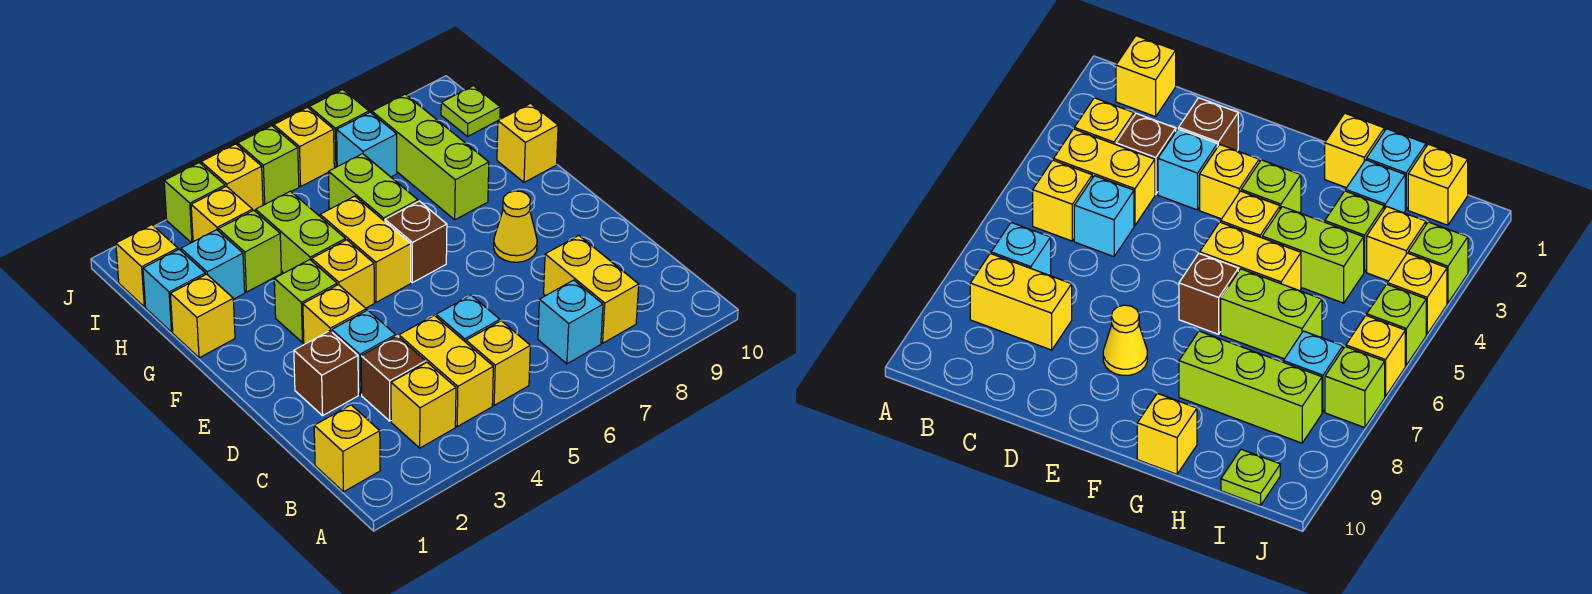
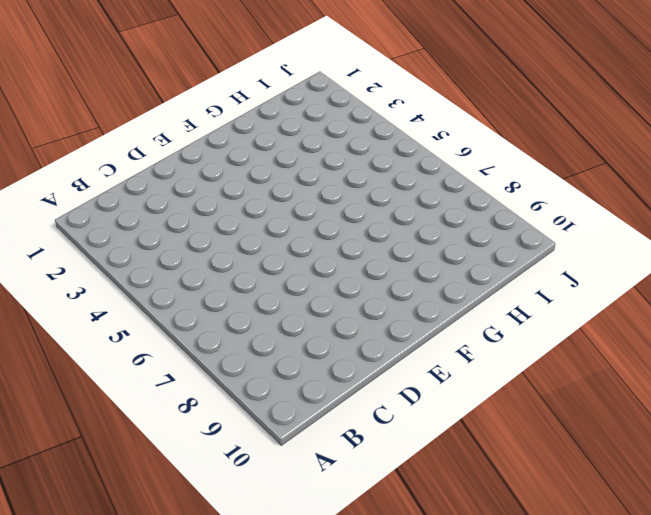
none -> yellow brick B1 level 1
none -> yellow brick B3 level 1
none -> yellow brick B4:C4 level 1
none -> yellow brick B5 level 1

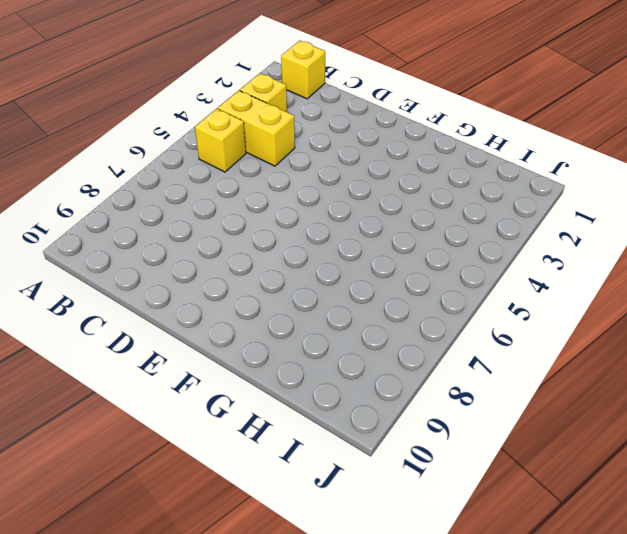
none -> cyan brick B7 level 1
none -> yellow brick B8:C8 level 1
none -> brown brick C3 level 1
none -> cyan brick C5 level 1

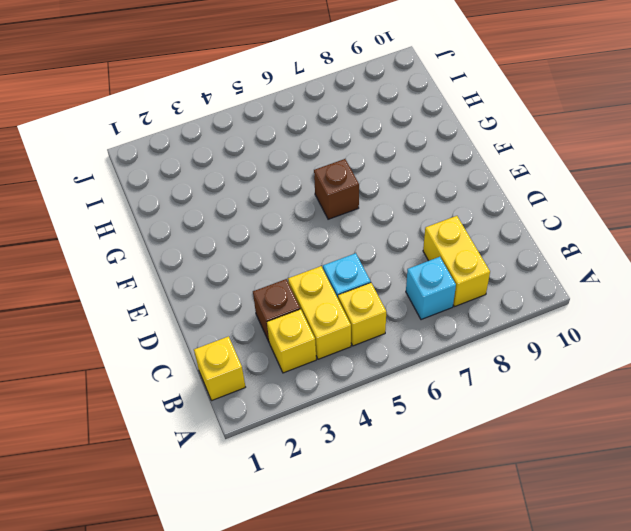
none -> brown brick D2 level 1
none -> cyan brick D3 level 1
none -> yellow brick E3 level 1
none -> yellow cone E8 level 1

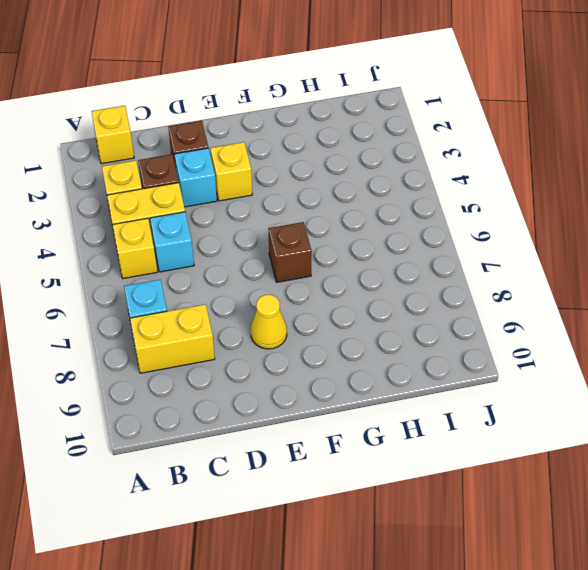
none -> lime brick F3 level 1
none -> yellow brick F4 level 1
none -> yellow brick F5:G5 level 1
none -> yellow brick G1 level 1

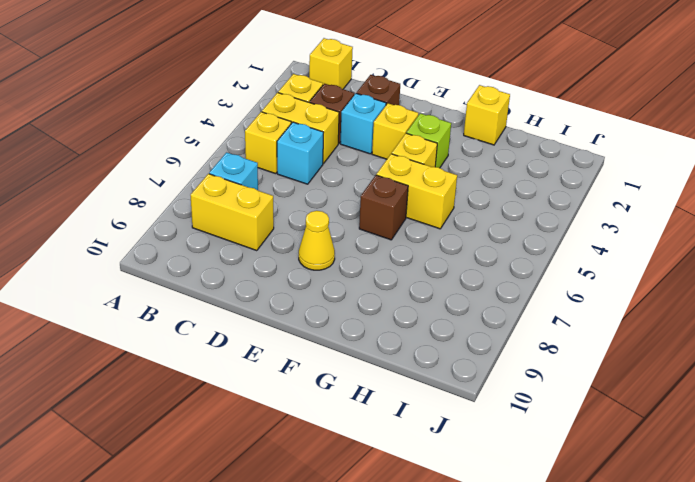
none -> lime brick G4:H4 level 1
none -> lime brick G6:H6 level 1
none -> lime brick G8:I8 level 1
none -> yellow brick G10 level 1

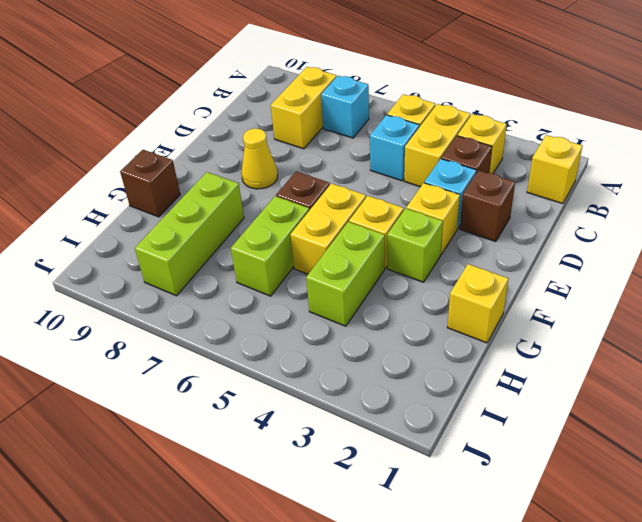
brown brick G10 level 1 -> yellow brick G10 level 1
none -> cyan brick H1 level 1
none -> cyan brick H2 level 1
none -> lime brick H3 level 1
none -> yellow brick I1 level 1

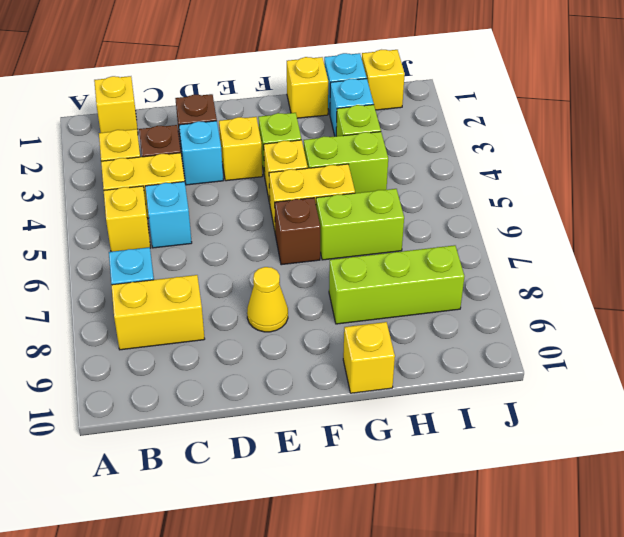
none -> yellow brick I3 level 1
none -> cyan brick I7 level 1
none -> lime plate I10 level 1
none -> lime brick J3 level 1

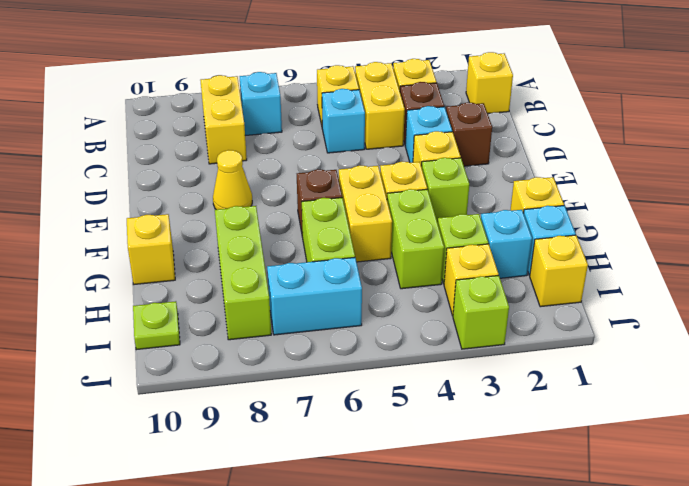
cyan brick I6:I7 level 1 -> cyan brick I7 level 1
none -> yellow brick J4 level 1
none -> lime brick J5 level 1
none -> yellow brick J6 level 1
none -> lime brick J7 level 1

